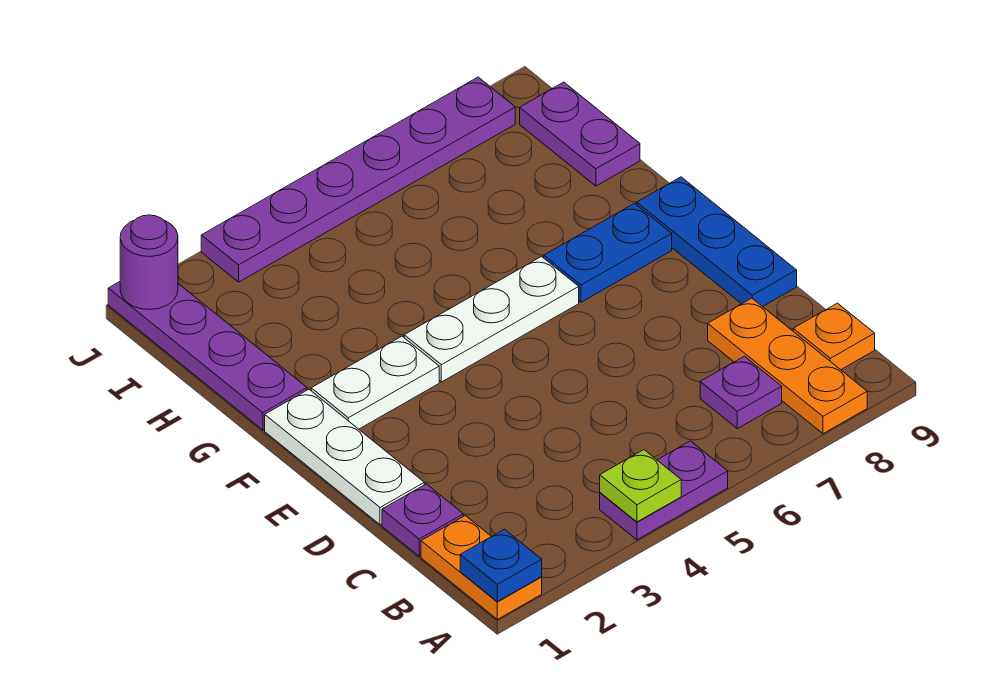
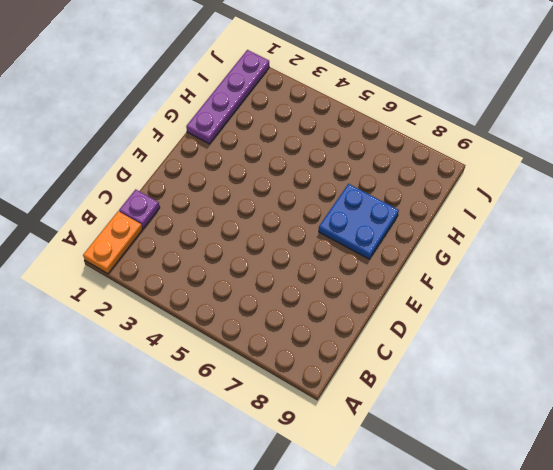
blue plate F7:G8 level 1 -> blue plate F7:F8 level 1
none -> purple plate A4:A5 level 1
none -> orange plate A8:C8 level 1
none -> purple plate B7 level 1

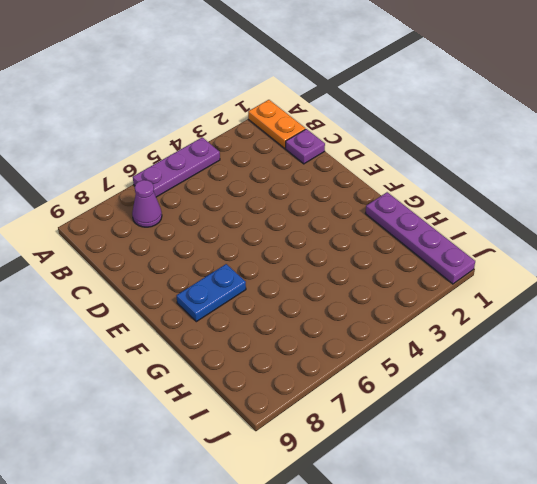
purple plate A4:A6 level 1 -> purple plate A4:A5 level 1
purple cone B7 level 1 -> purple plate B7 level 1
none -> orange plate A8:C8 level 1
none -> orange plate B9 level 1
none -> white plate D1:F1 level 1

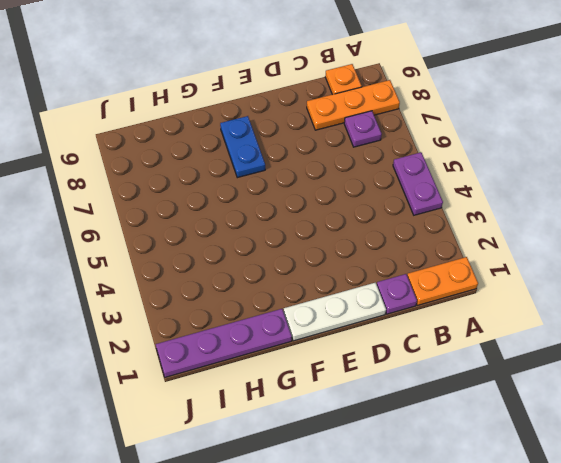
none -> blue plate D9:F9 level 1
none -> white plate F2:F3 level 1
none -> white plate F4:F6 level 1

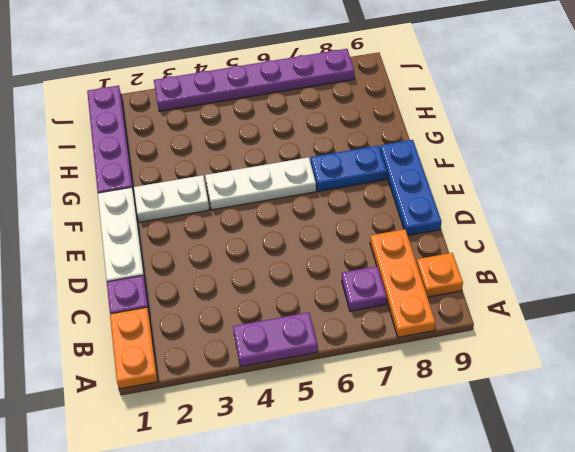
none -> purple plate H9:I9 level 1
none -> blue plate A1 level 2
none -> lime plate A4 level 2

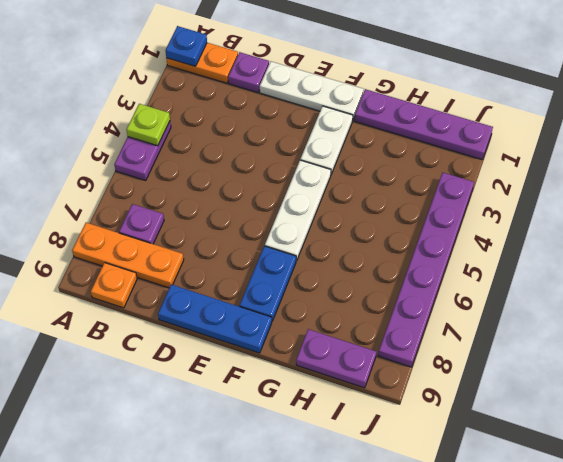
none -> purple round brick J1 level 2

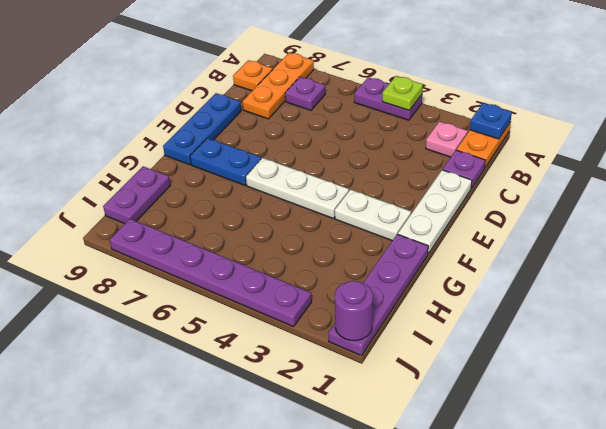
pink plate B2 level 1 -> none

